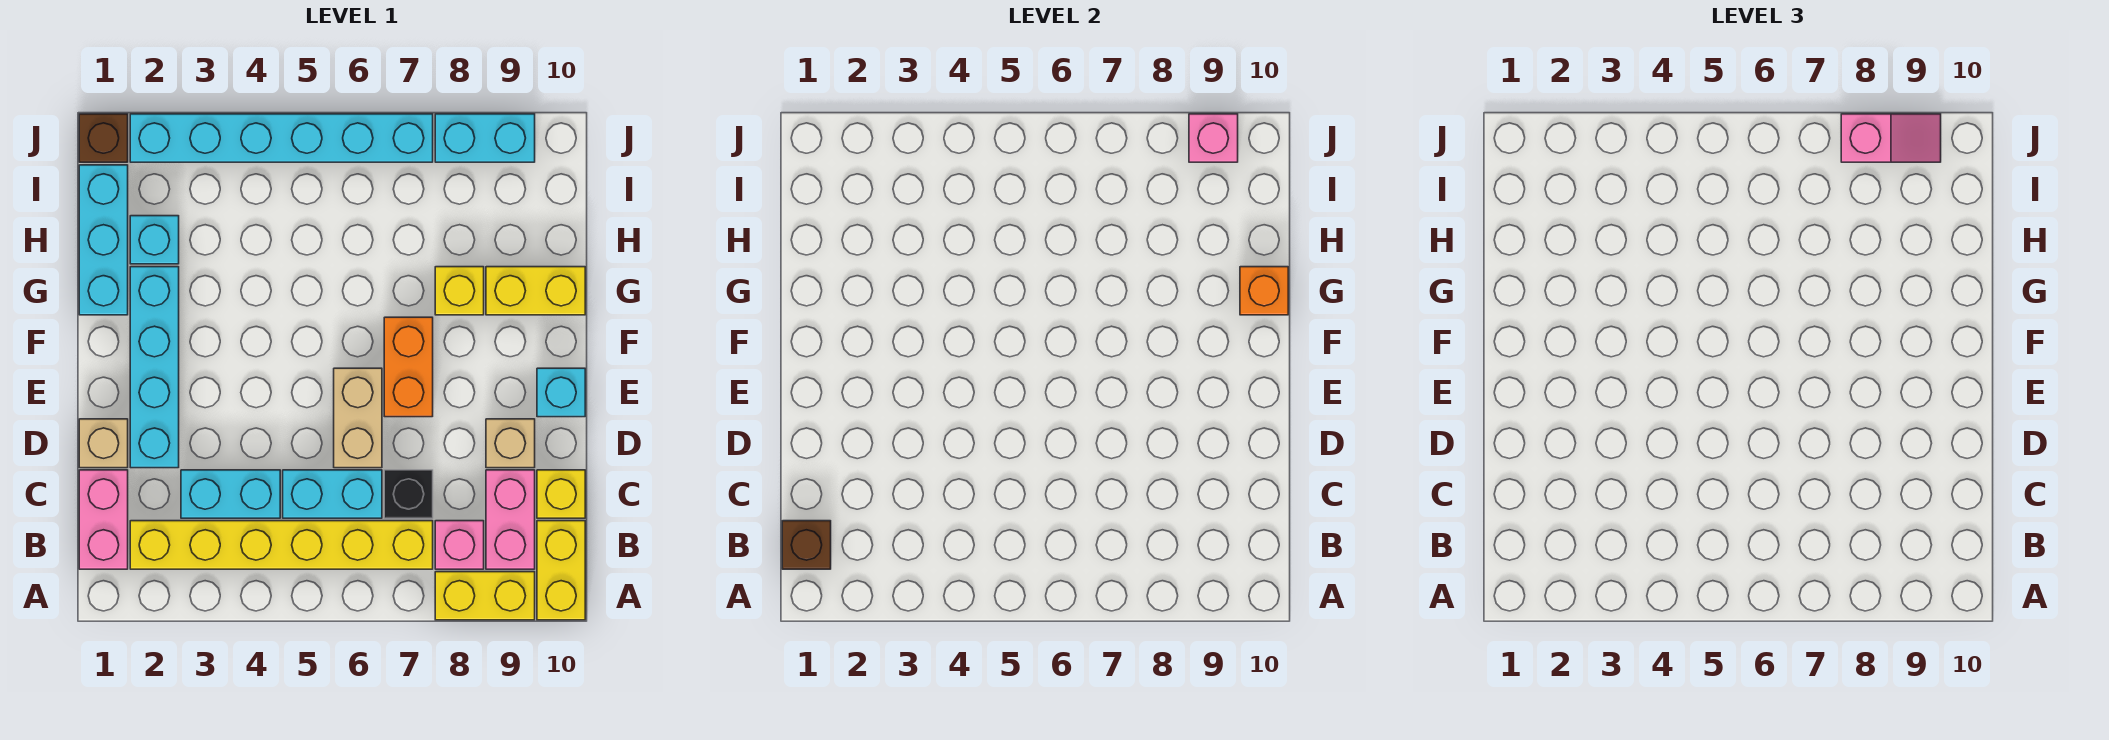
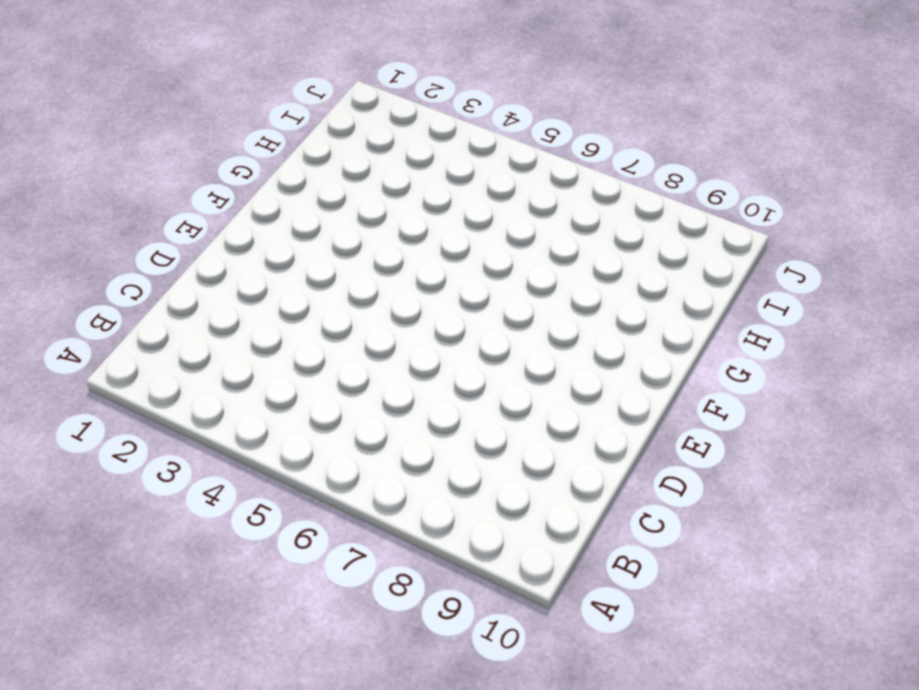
none -> yellow brick A8:A9 level 1
none -> yellow brick A10:B10 level 1
none -> pink brick B1:C1 level 1

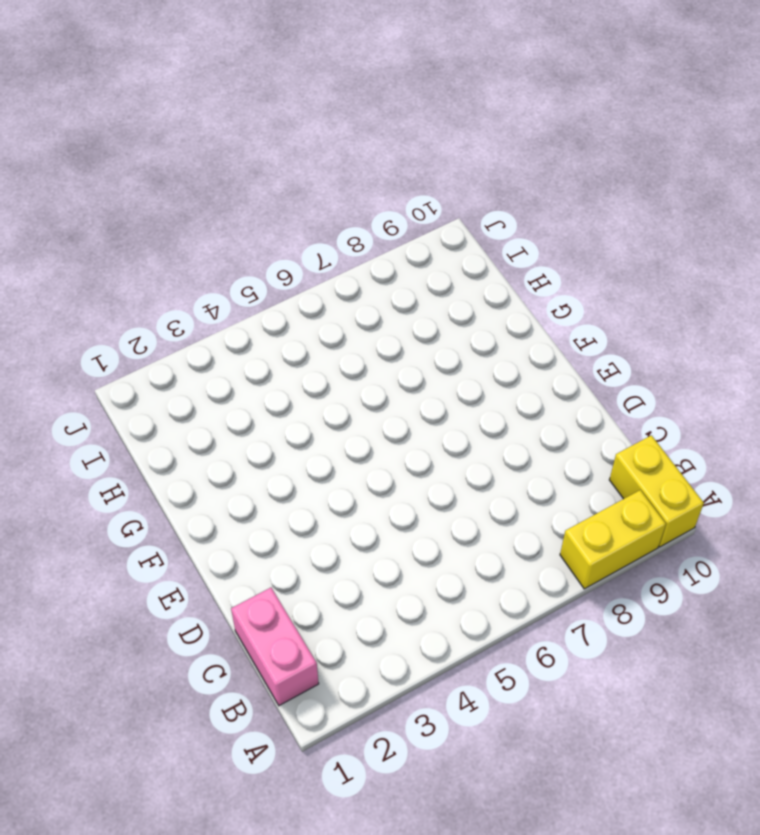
none -> yellow brick B2:B7 level 1
none -> pink brick B8 level 1
none -> pink brick B9:C9 level 1

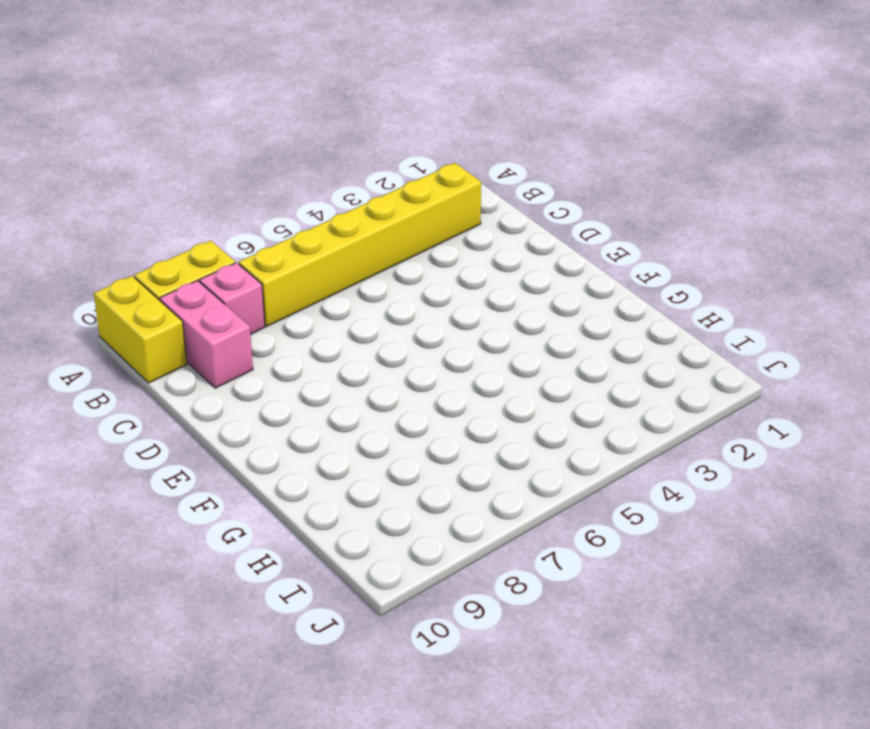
none -> pink brick B1:C1 level 1
none -> cyan brick C3:C4 level 1
none -> cyan brick C5:C6 level 1

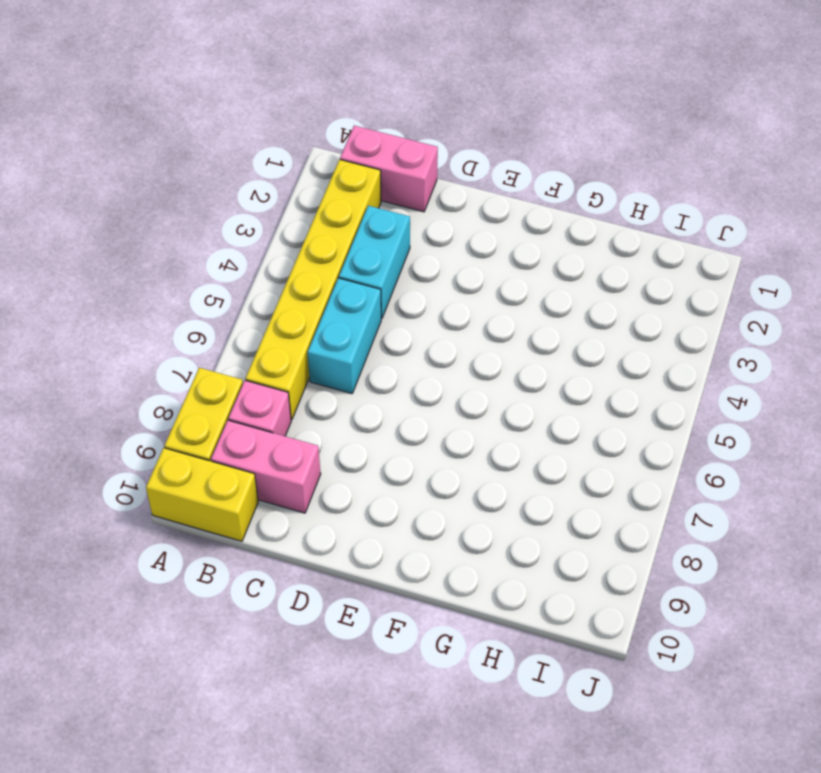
none -> black brick C7 level 1
none -> yellow brick C10 level 1
none -> tan brick D1 level 1

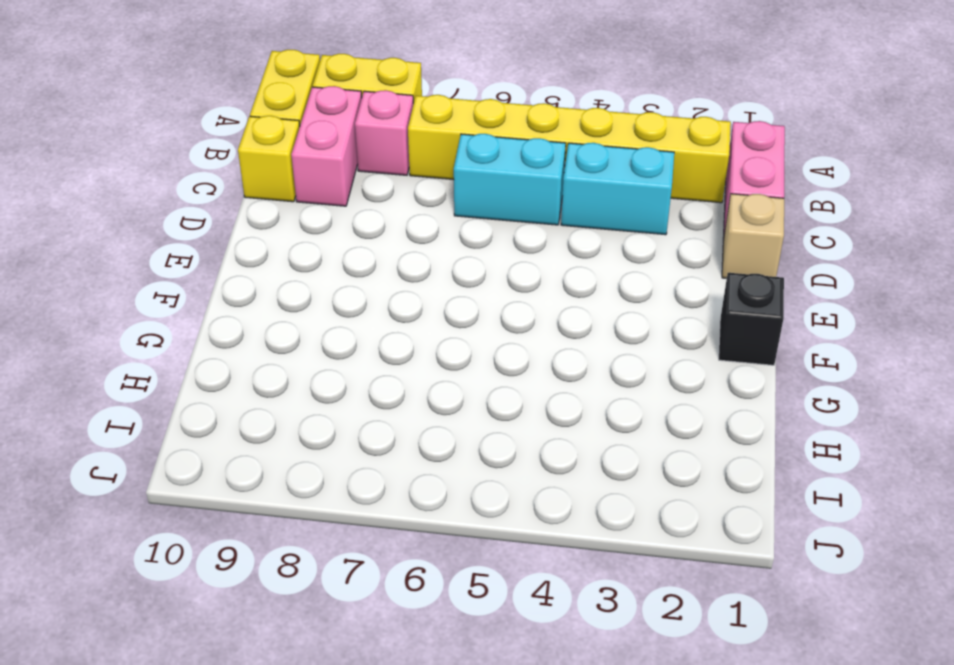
black brick F1 level 1 -> black brick C7 level 1
none -> cyan brick D2:G2 level 1
none -> tan brick D6:E6 level 1
none -> tan brick D9 level 1

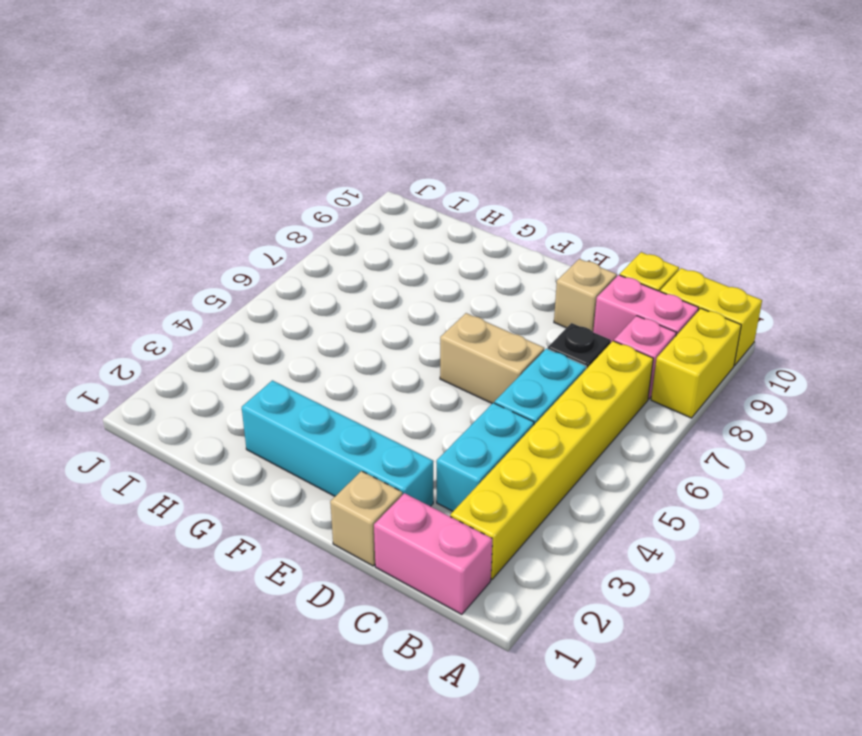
none -> orange brick E7:F7 level 1
none -> cyan brick E10 level 1
none -> cyan brick G1:I1 level 1

